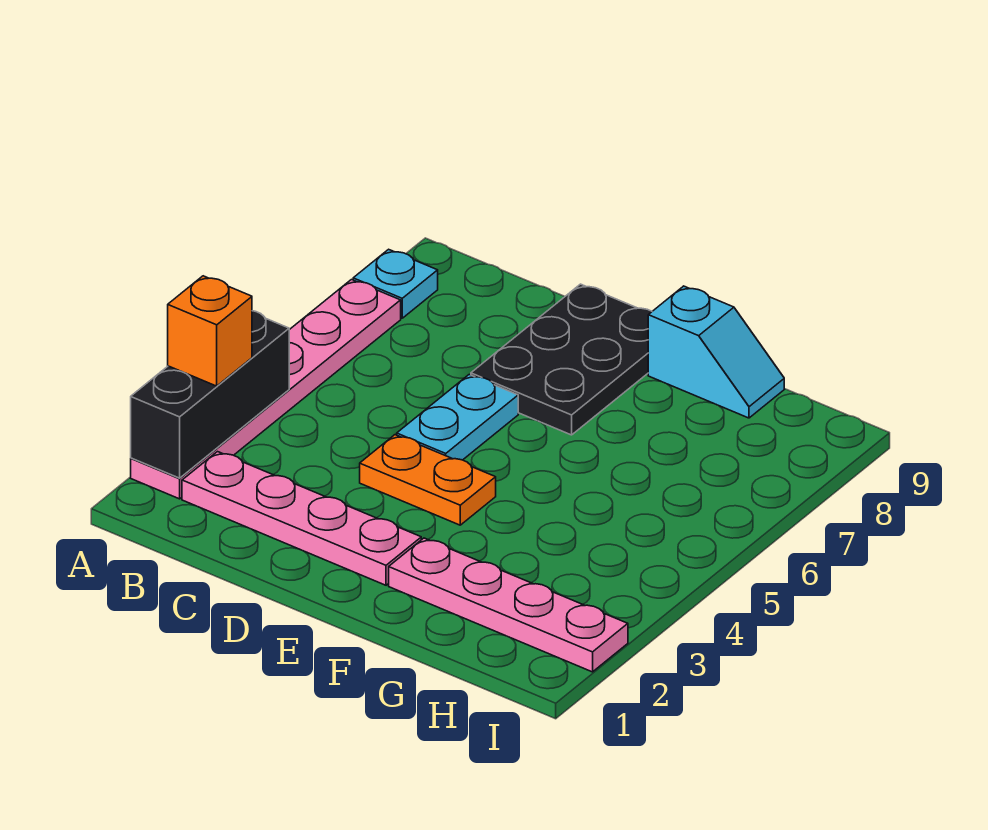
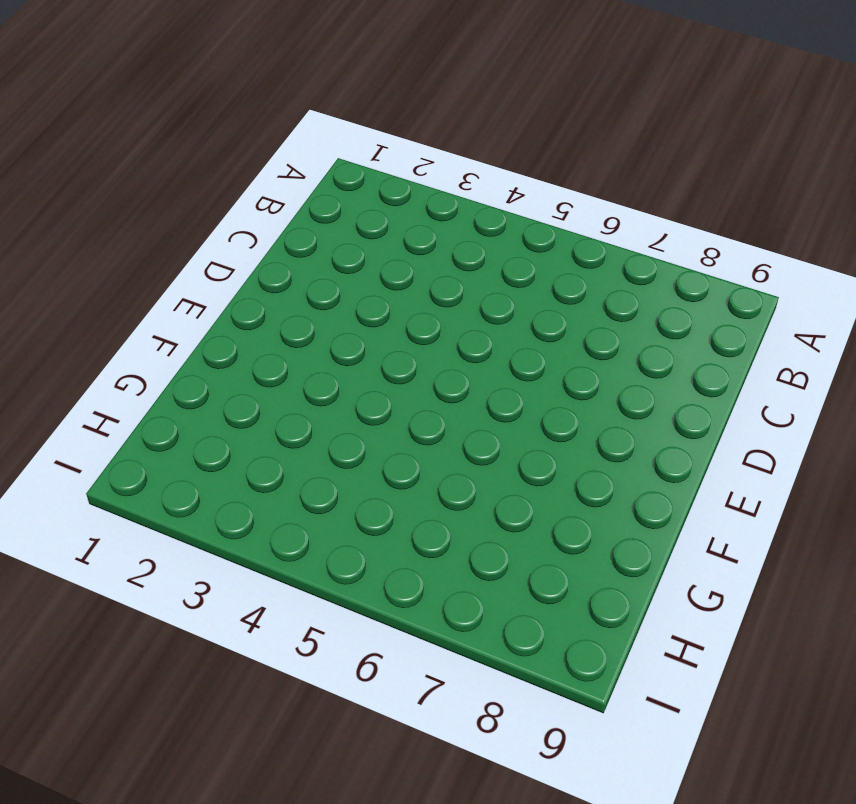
none -> pink plate A2:A7 level 1
none -> cyan plate A8 level 1

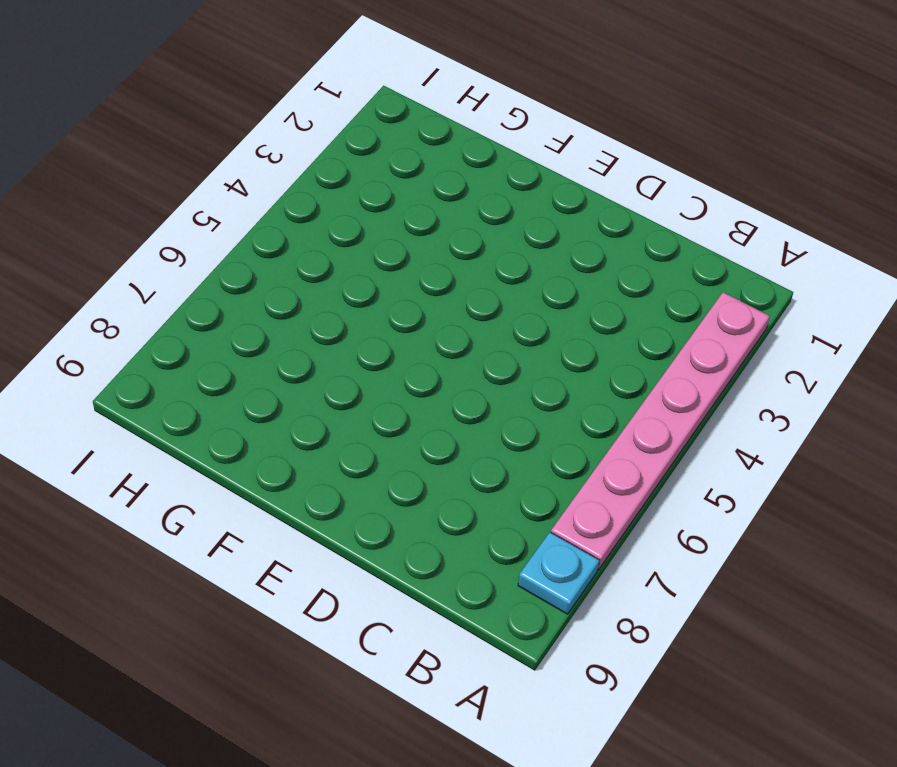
none -> pink plate B2:E2 level 1
none -> orange plate D4:E4 level 1

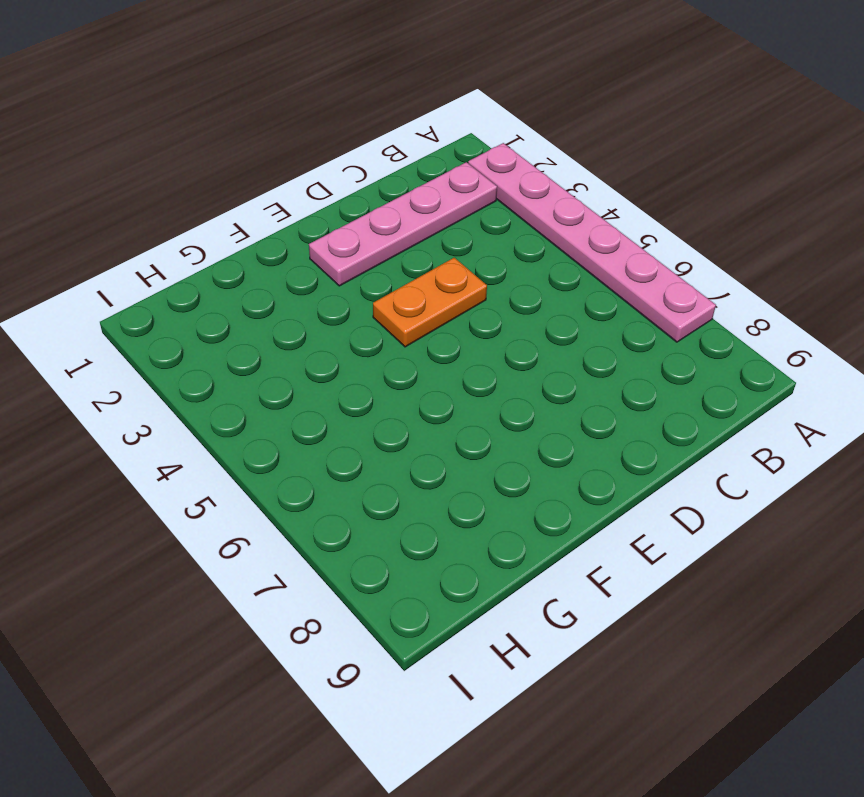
none -> cyan plate A8 level 1
none -> cyan plate D5:D6 level 1

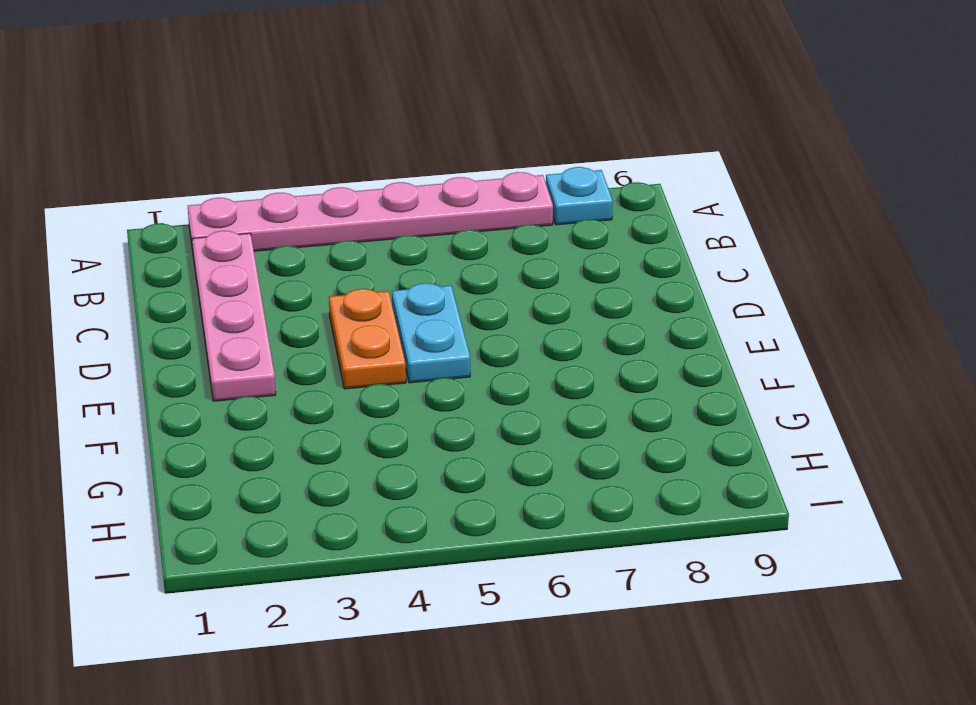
cyan plate D5:E5 level 1 -> cyan plate D5:D6 level 1
none -> black plate D7:E9 level 1
none -> pink plate F2:I2 level 1

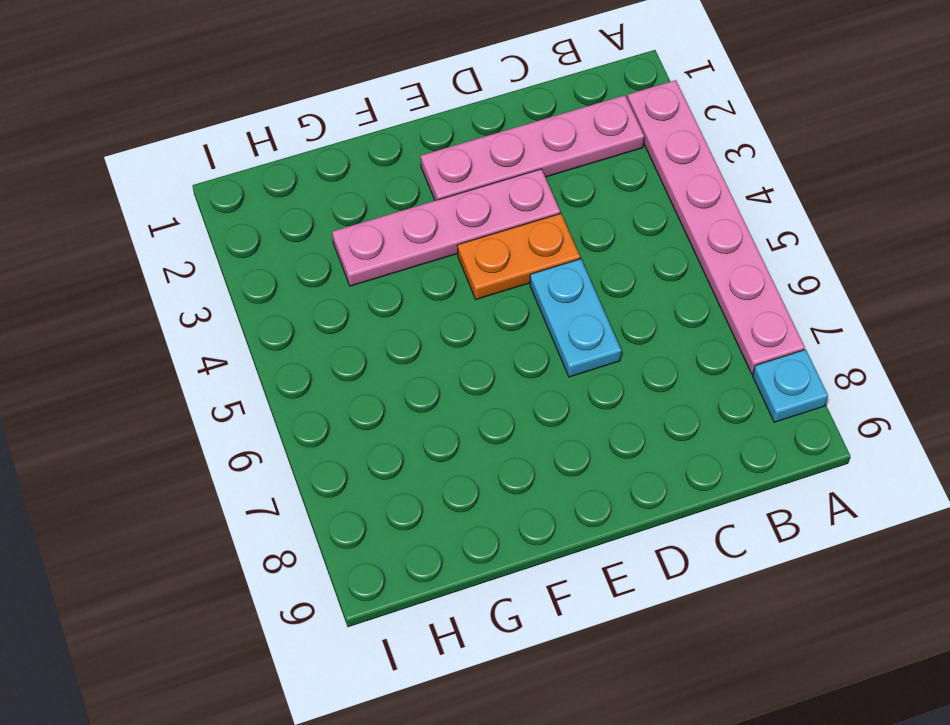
pink plate D3:G3 level 1 -> pink plate F2:I2 level 1
none -> black plate D7:E9 level 1
none -> cyan slope F9:G9 level 1 top F

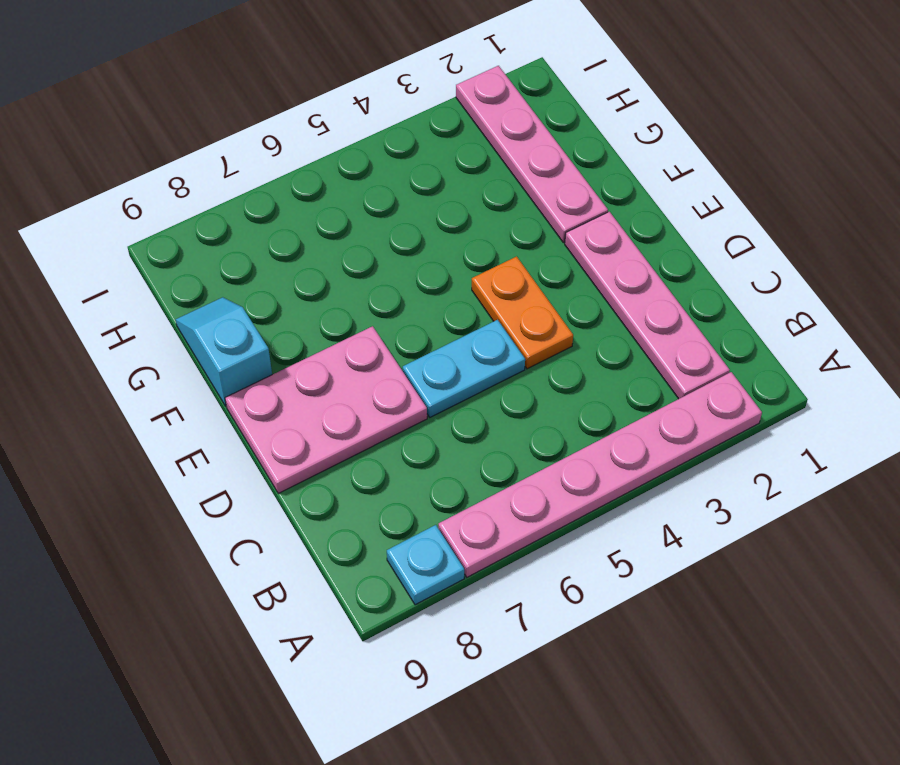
pink plate D7:E9 level 1 -> black plate D7:E9 level 1
none -> black brick A2:A4 level 2
none -> orange brick A3 level 3

